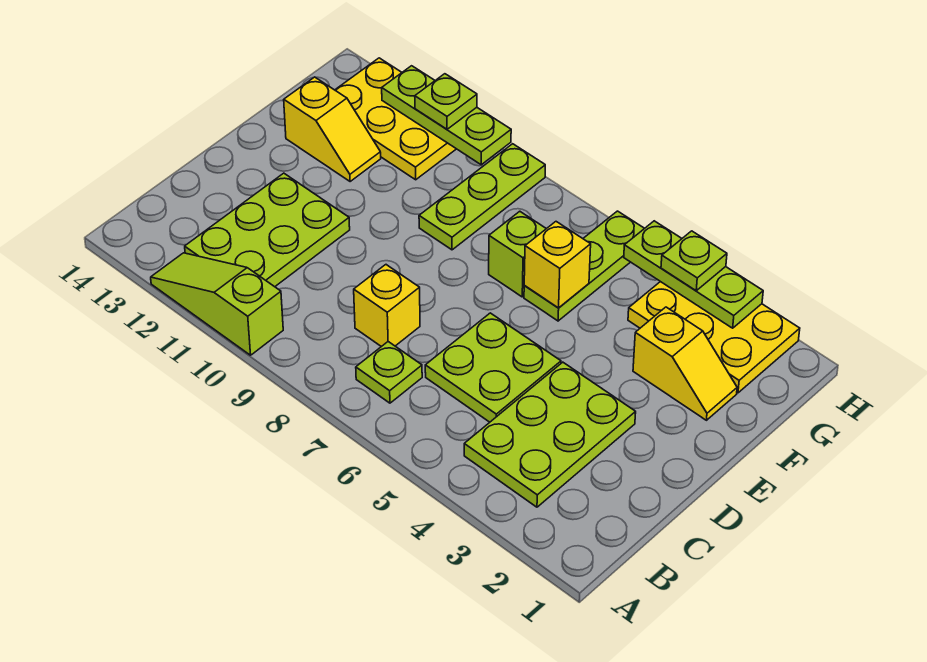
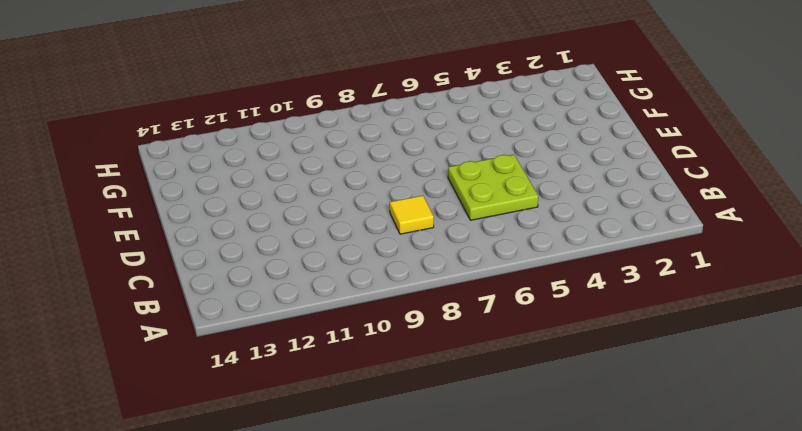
yellow tile C8 level 1 -> yellow brick C8 level 1
none -> lime slope A10:A12 level 1 top 10
none -> lime plate B3:D4 level 1
none -> lime plate B7 level 1

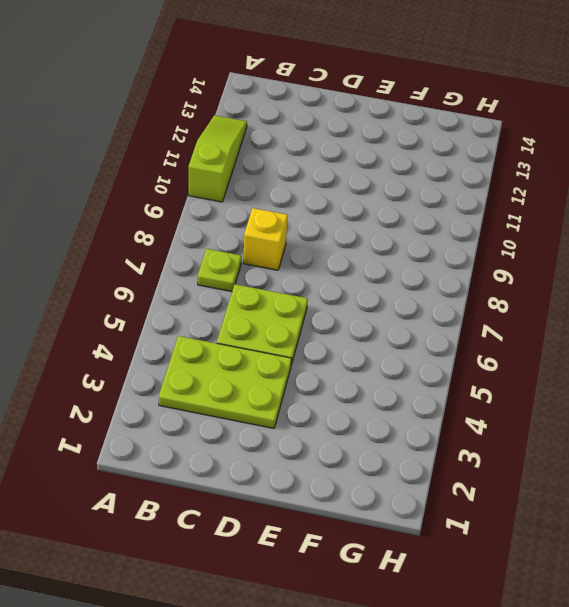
none -> lime plate B11:D12 level 1
none -> yellow slope F2:F3 level 1 top 3
none -> lime plate F6:H6 level 1

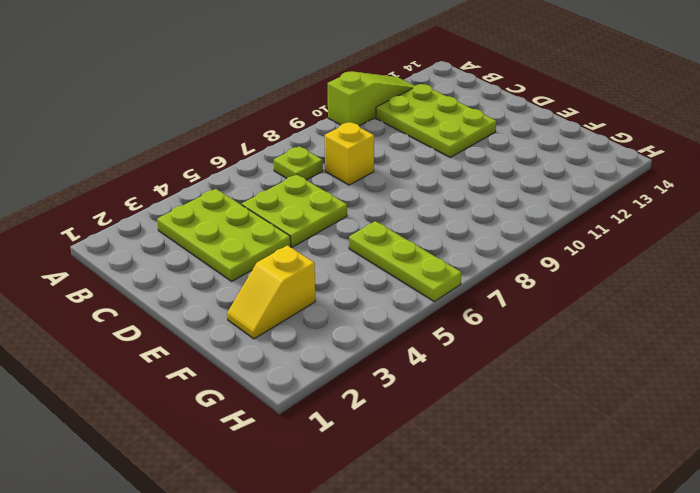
none -> lime brick F7 level 1
none -> lime plate F9:H9 level 1
none -> yellow slope F12:F13 level 1 top 13

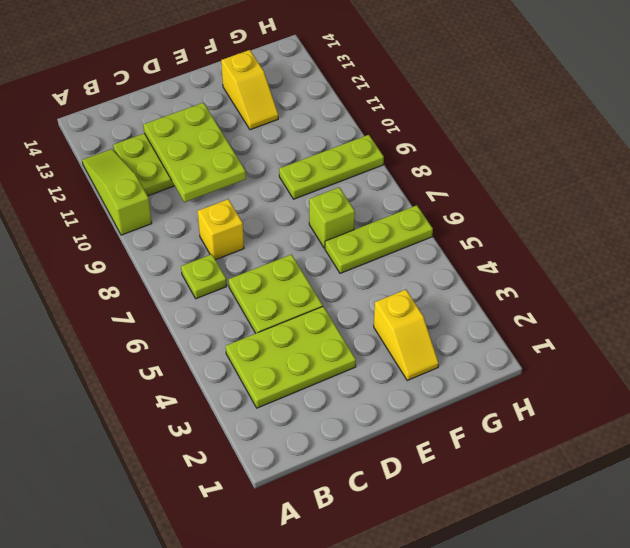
lime plate C10:D12 level 2 -> none
none -> yellow plate G2:H4 level 1
none -> yellow plate G11:H13 level 1
none -> yellow brick F6 level 2

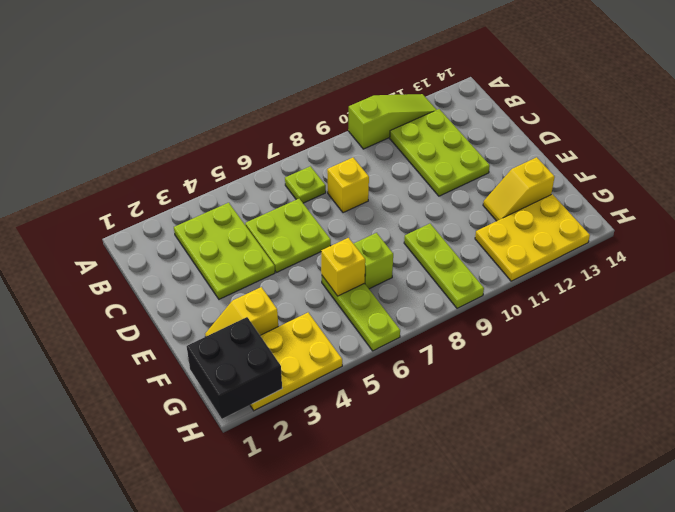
black brick G1:H2 level 2 -> none
none -> lime plate H3:H5 level 2
none -> lime plate H10:H12 level 2
none -> lime plate H4 level 3

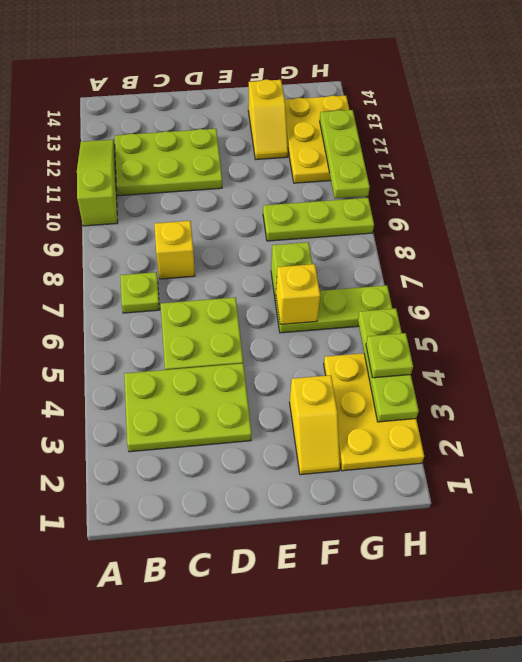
none -> lime plate H11 level 3

